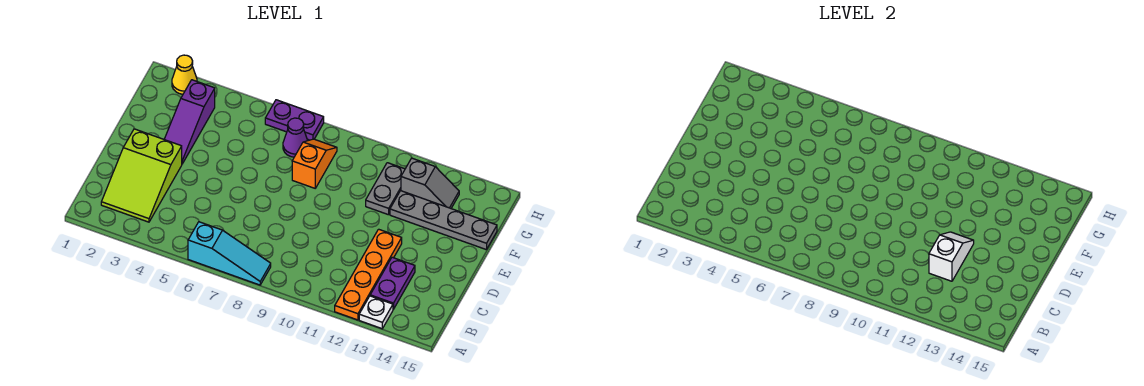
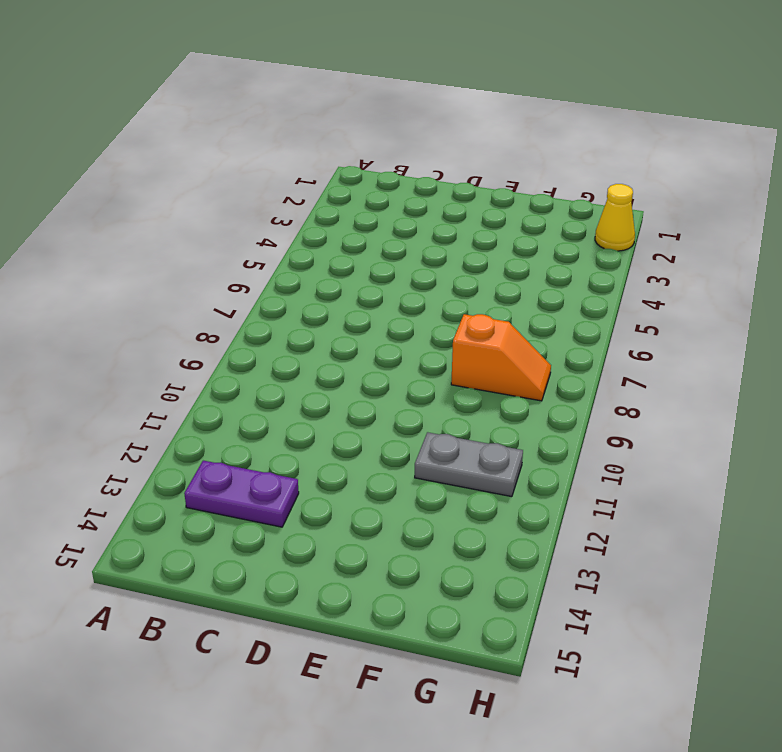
none -> cyan slope A6:A8 level 1 top 6
none -> orange plate A12:D12 level 1
none -> white plate A13 level 1

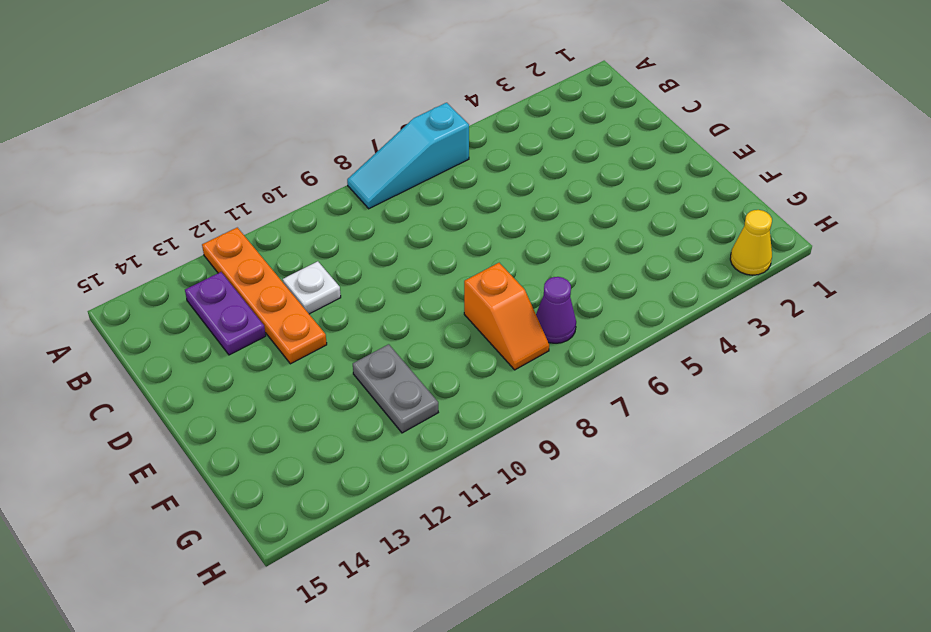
white plate C11 level 1 -> white plate A13 level 1
none -> lime slope B2:D3 level 1 top D
none -> purple slope E3:G3 level 1 top G
none -> grey plate F12:F15 level 1

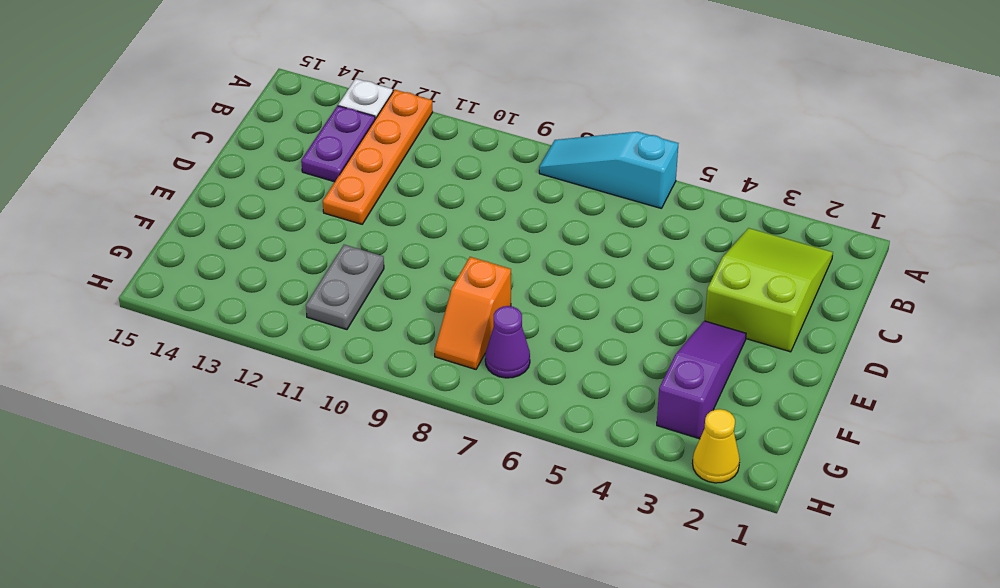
none -> grey plate F12:F15 level 1
none -> grey slope G12:G13 level 1 top 12
none -> purple plate H6:H7 level 1

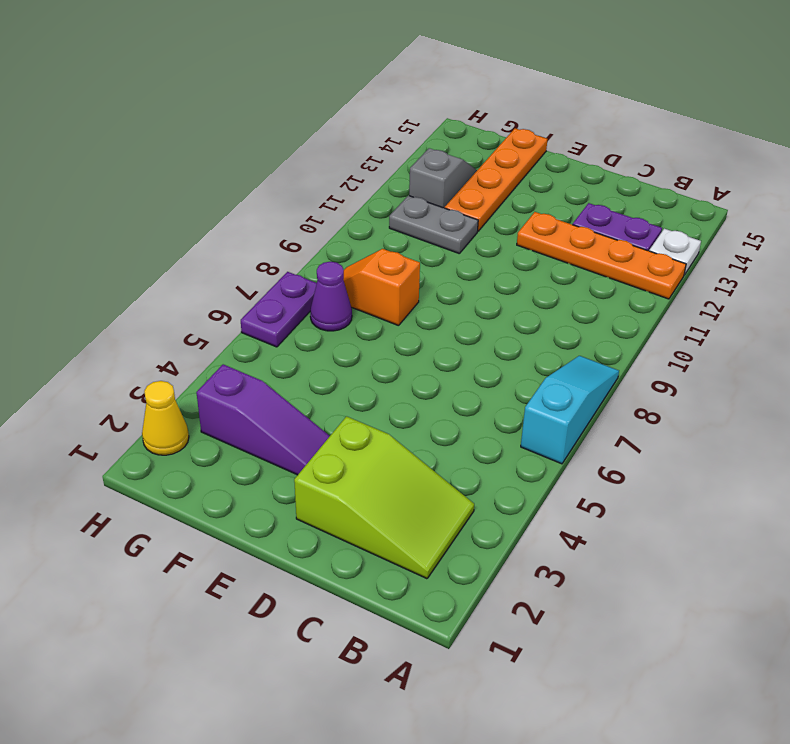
orange plate F12:F15 level 1 -> grey plate F12:F15 level 1
none -> white slope C12:D12 level 2 top C

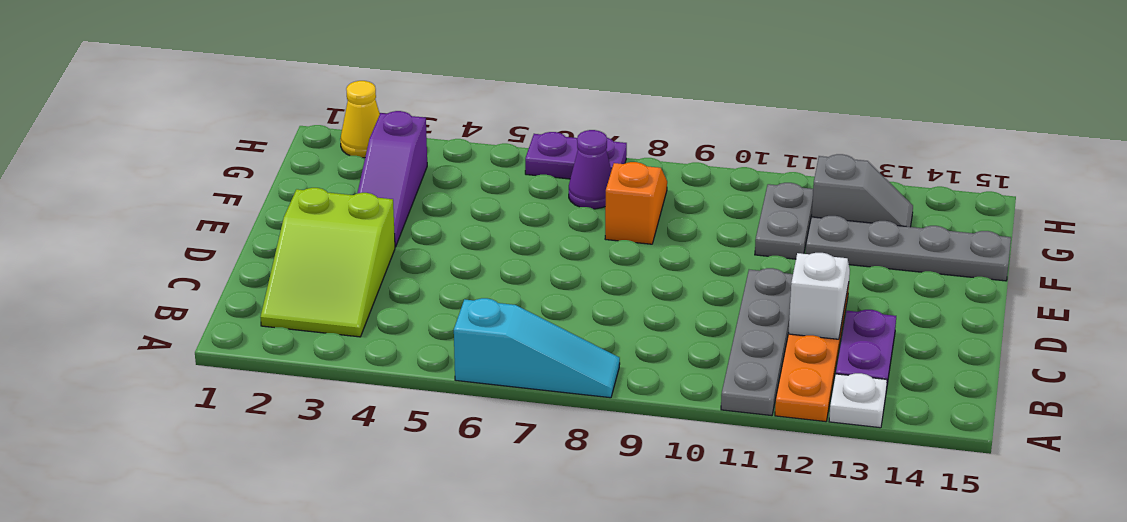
grey plate A11:D11 level 1 -> none

